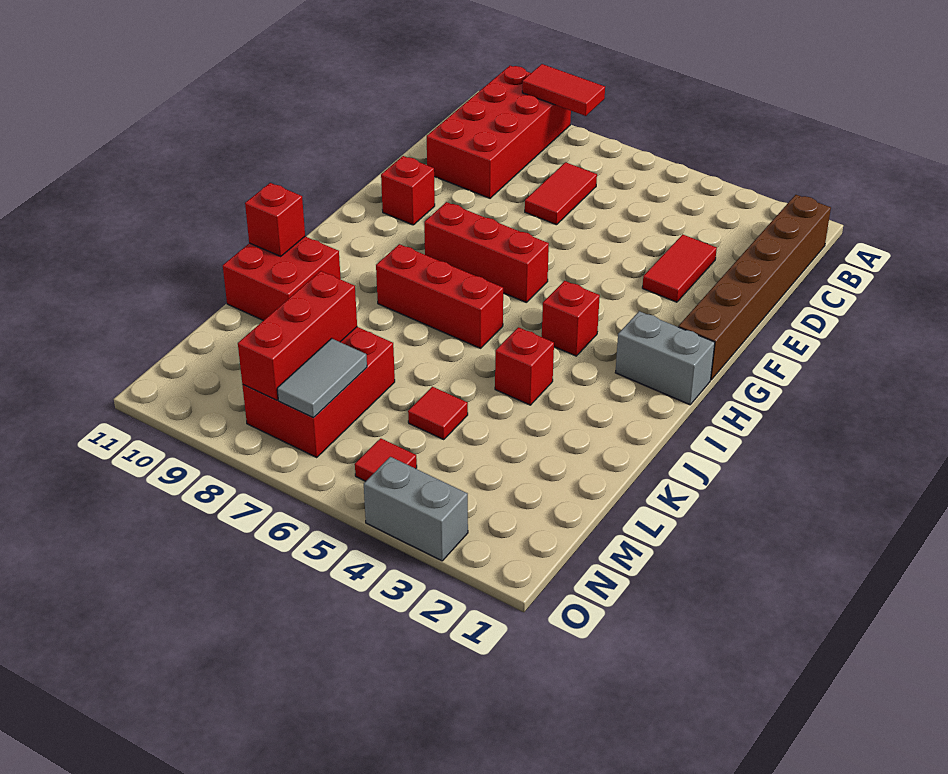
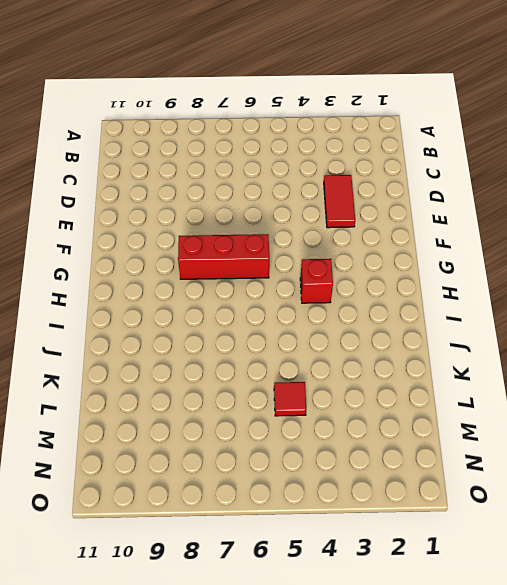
none -> red brick A9:D10 level 1
none -> brown brick B1:G1 level 1
none -> red tile C7:D7 level 1

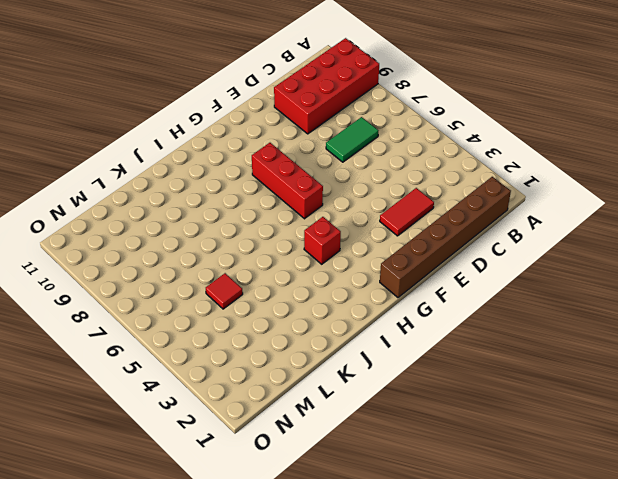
green tile C7:D7 level 1 -> red tile C7:D7 level 1
none -> red brick F10 level 1
none -> grey brick H1:H2 level 1
none -> red brick I6:I8 level 1

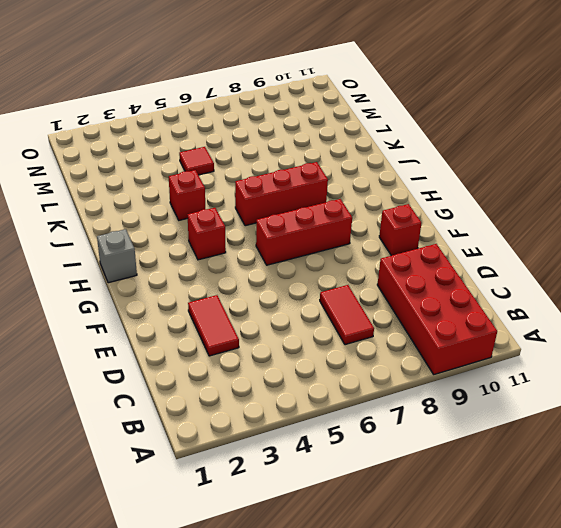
grey brick H1 level 1 -> grey brick H1:H2 level 1
none -> brown brick B1:G1 level 1
none -> red brick J10:K11 level 1
none -> red brick L7:N8 level 1

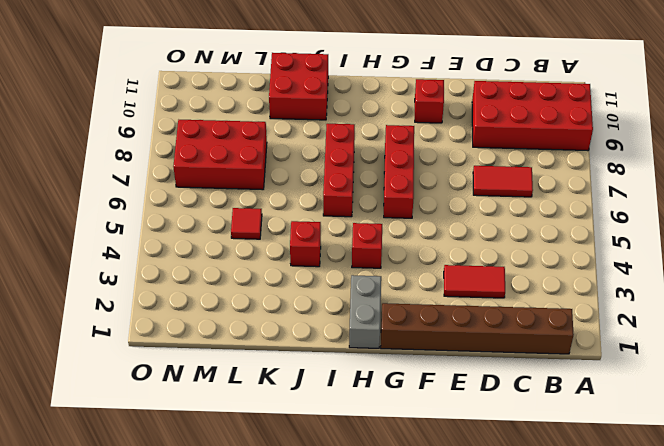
none -> red tile N5 level 1
none -> grey brick O3:O4 level 1
none -> red tile A8:A9 level 2

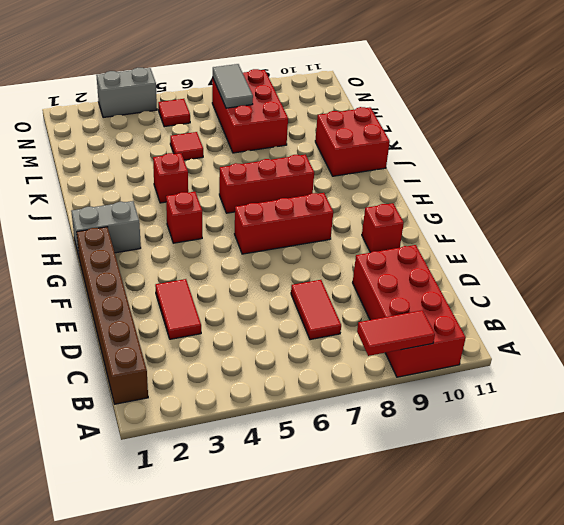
none -> red brick J11 level 2
none -> red brick L8:N8 level 2

